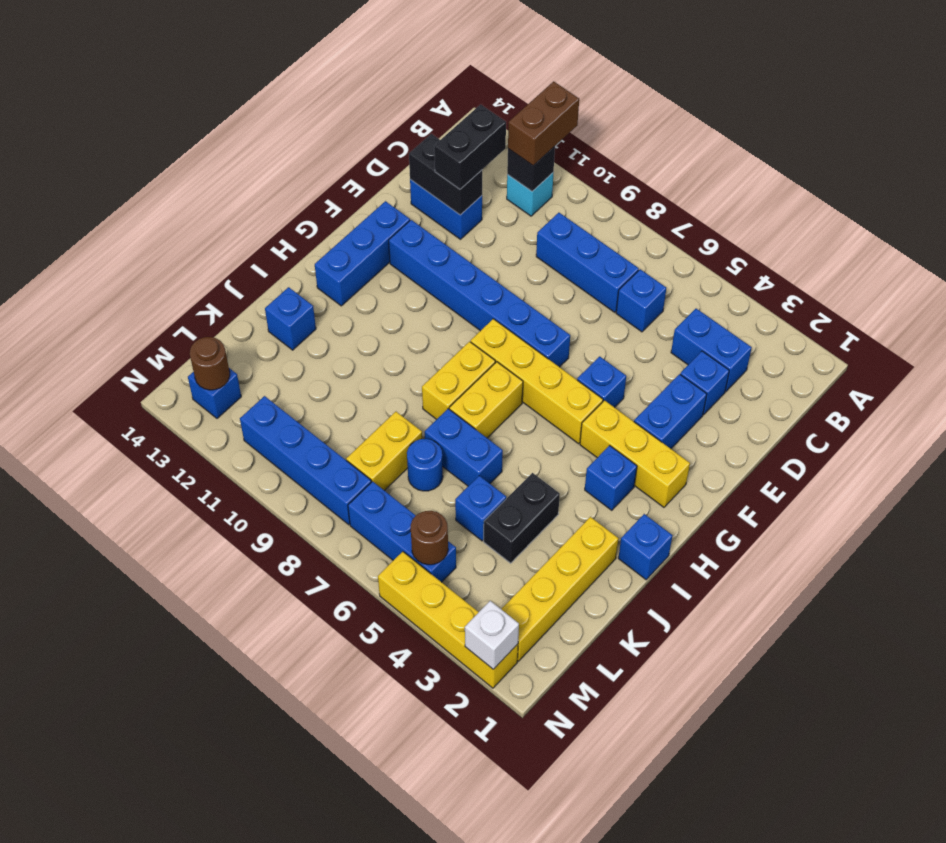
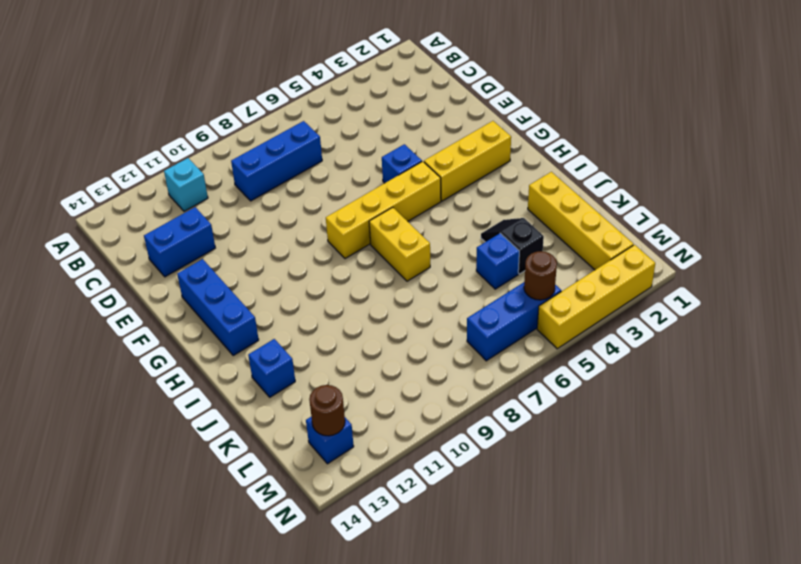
black slope J4:K4 level 1 top K -> black brick J4:K4 level 1
none -> blue brick C3:C4 level 1
none -> blue brick C6 level 1
none -> blue brick D3 level 1
none -> blue brick E3:F3 level 1

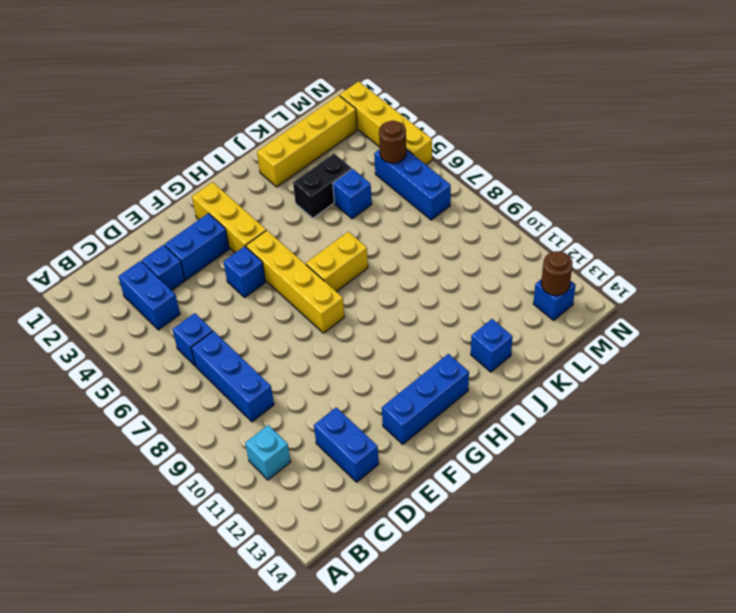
none -> blue brick F7:F12 level 1
none -> blue brick H3 level 1
none -> yellow brick H8:I8 level 1
none -> blue brick I1 level 1

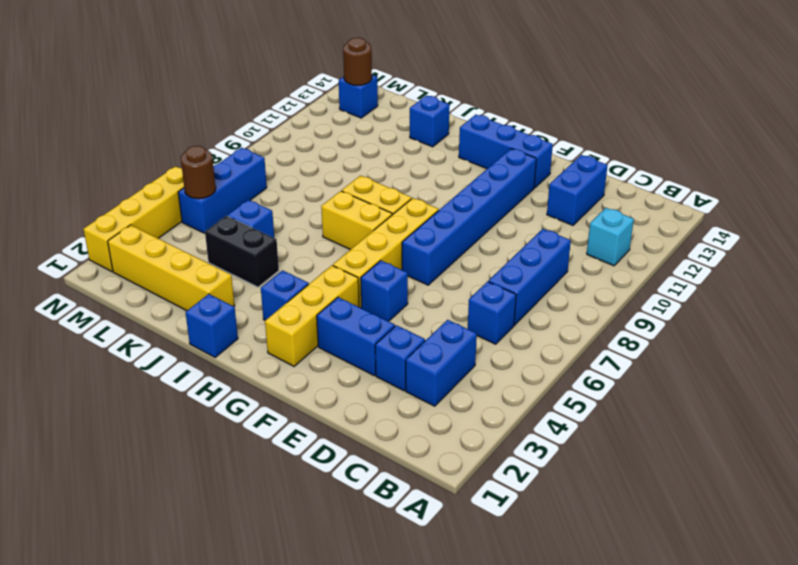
none -> blue brick J6:J7 level 1
none -> blue round brick K7 level 1
none -> yellow brick K8:L8 level 1
none -> blue brick M8:M11 level 1

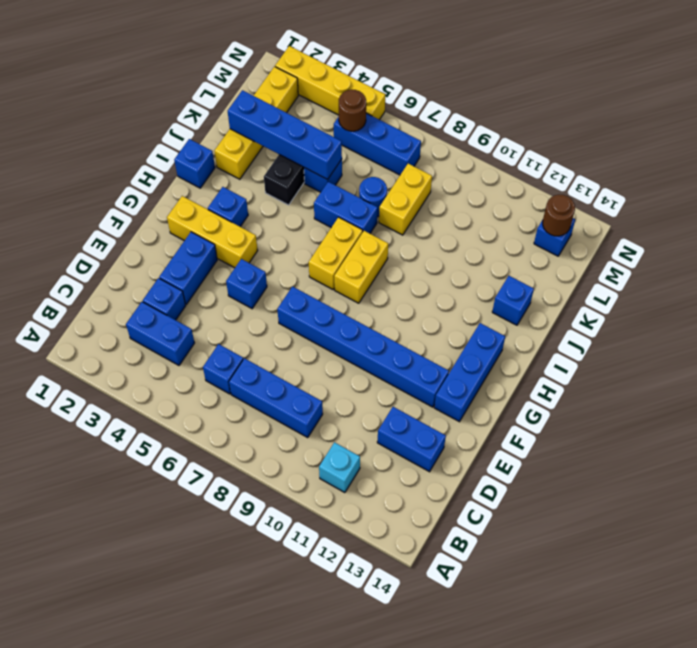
blue brick K2:K5 level 2 -> blue brick M8:M11 level 1
none -> yellow brick G5:G8 level 1
none -> black brick B11 level 2
none -> black brick D12:D13 level 2
none -> white brick N2 level 2

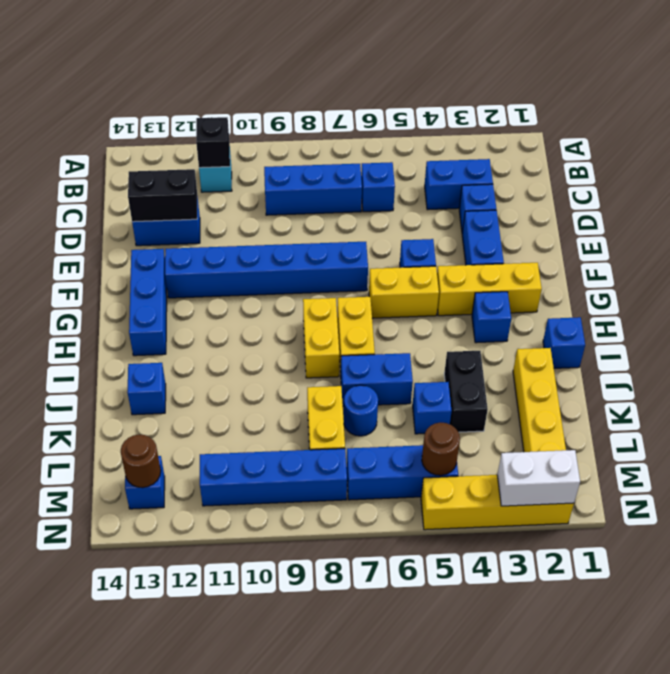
yellow brick G5:G6 level 1 -> yellow brick G5:G8 level 1
white brick N2:N3 level 2 -> white brick N2 level 2
none -> brown brick A11:B11 level 3
none -> black brick C12:D12 level 3

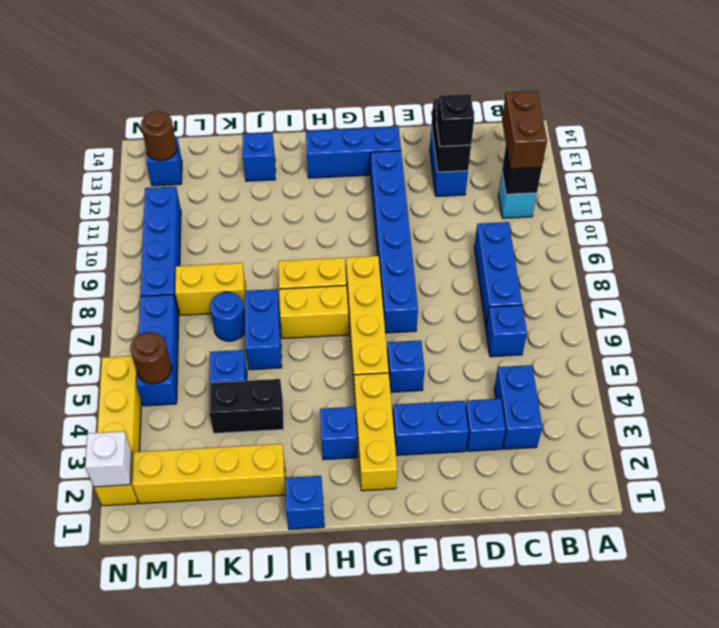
brown brick B11:B12 level 3 -> brown brick A11:B11 level 3
black brick D12 level 3 -> black brick C12:D12 level 3

